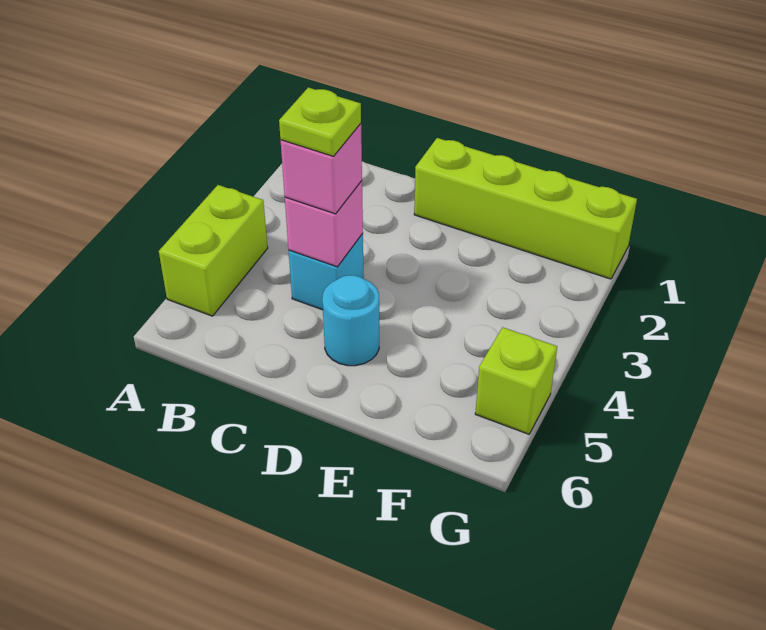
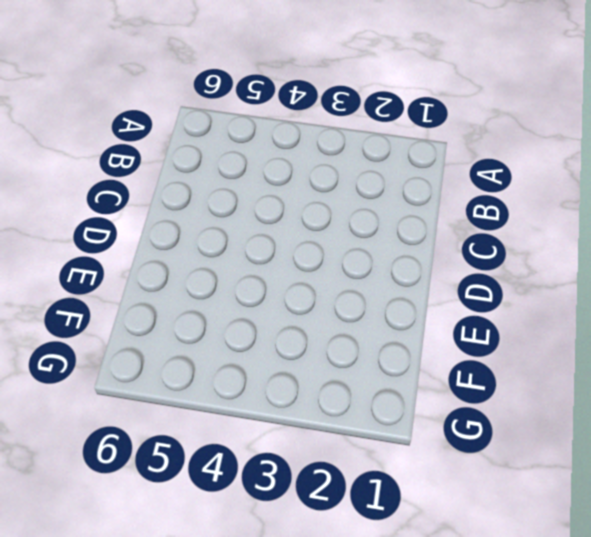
none -> lime brick A4:A5 level 1
none -> cyan brick C4 level 1

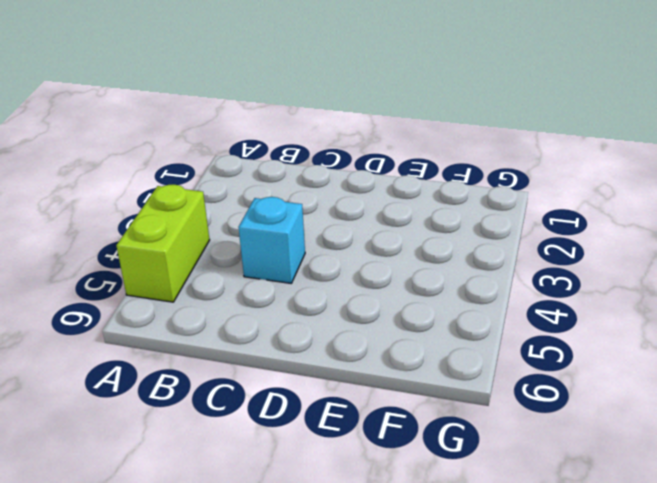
none -> lime brick D1:G1 level 1
none -> cyan round brick D5 level 1

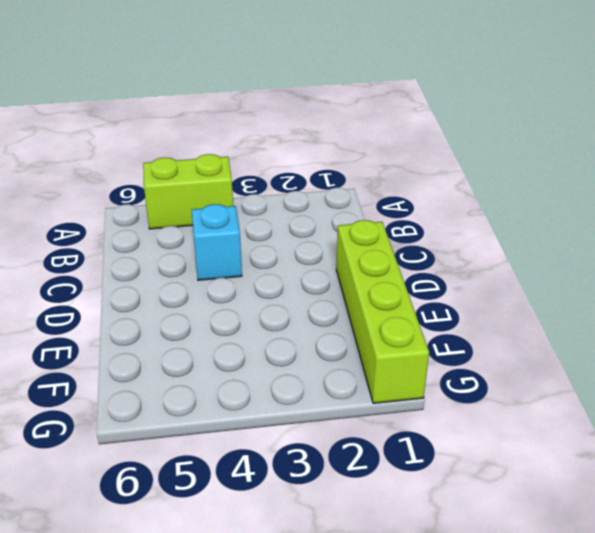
none -> cyan round brick D5 level 1
none -> lime brick G5 level 1

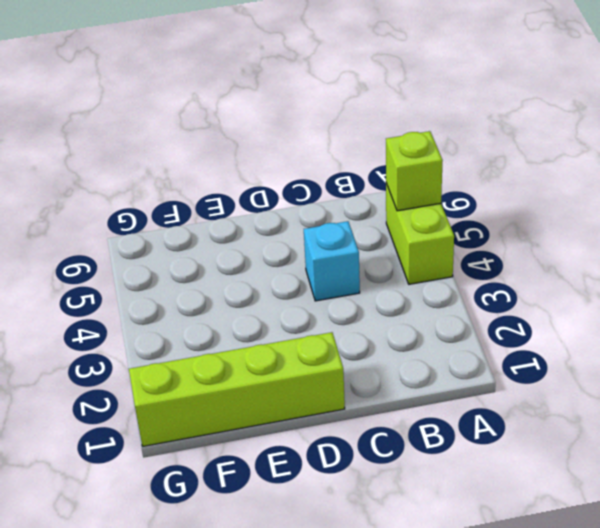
lime brick A5 level 2 -> lime brick G5 level 1
none -> cyan round brick D5 level 1
none -> pink brick C4 level 2

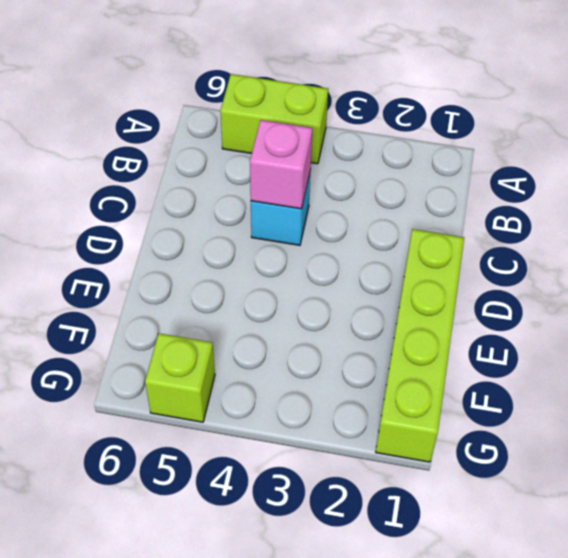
none -> cyan round brick D5 level 1
none -> pink brick C4 level 3

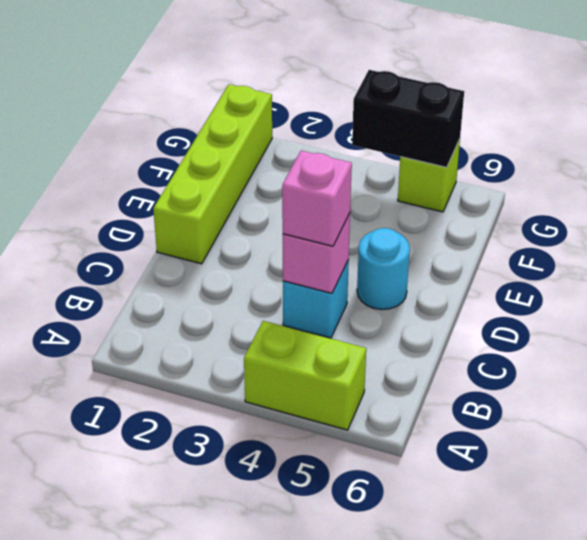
black brick G4:G5 level 2 -> none
none -> lime plate C4 level 4

